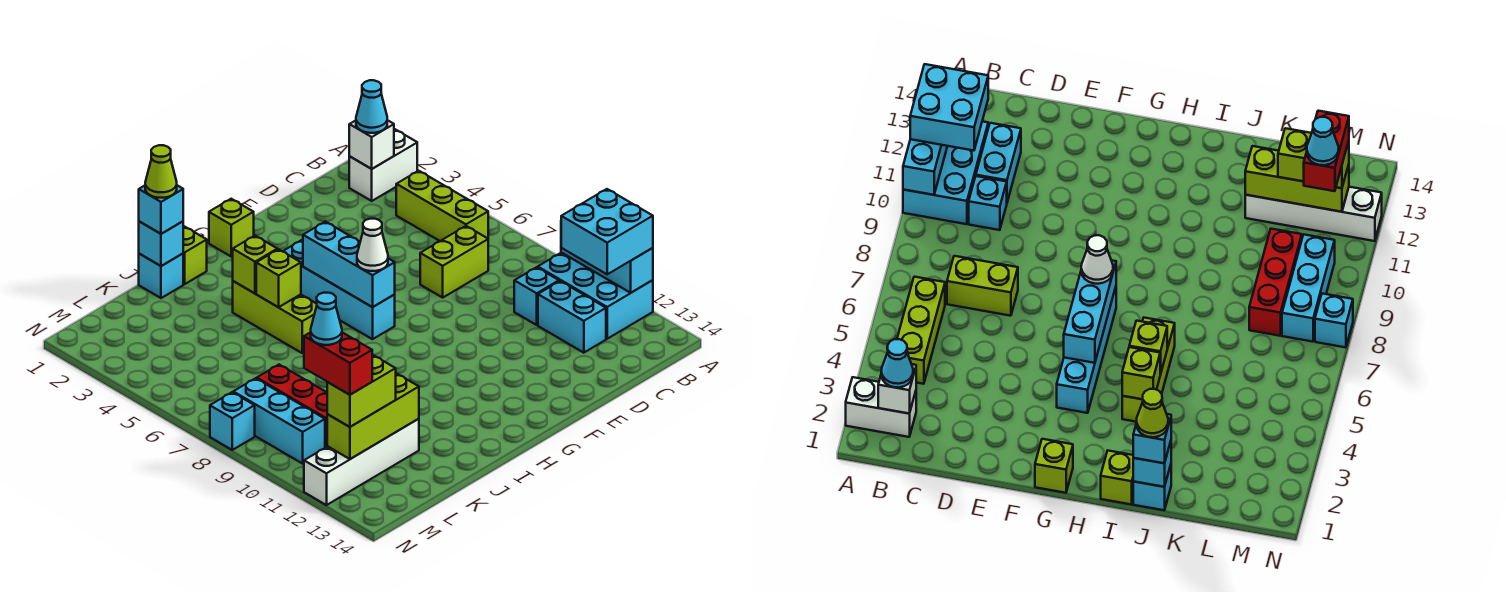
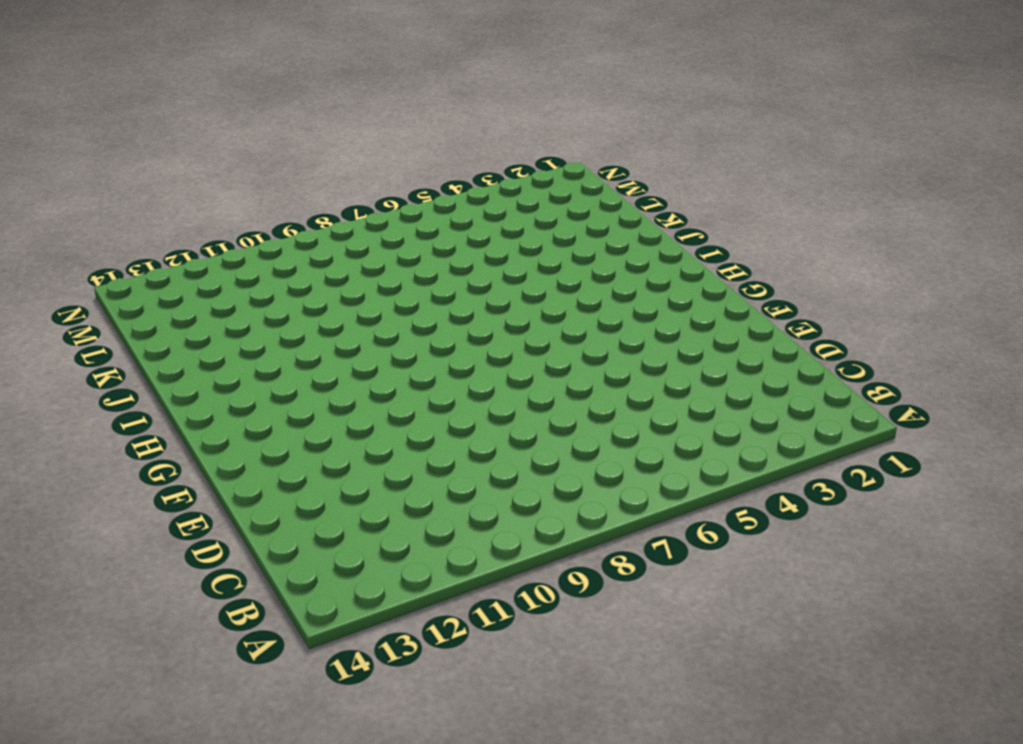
none -> white brick A2:B2 level 1
none -> cyan brick A10:B12 level 1
none -> lime brick B4:B6 level 1
none -> lime brick C7:D7 level 1

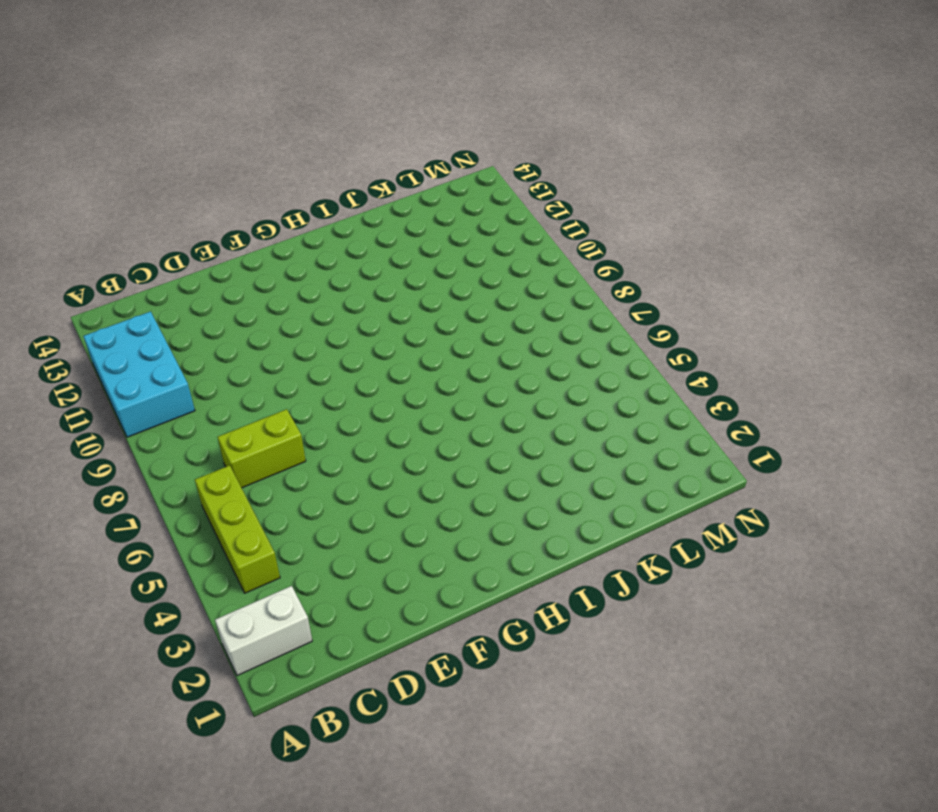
none -> cyan brick C10 level 1
none -> cyan brick C11:C12 level 1
none -> lime brick G1 level 1
none -> cyan brick G4:G7 level 1

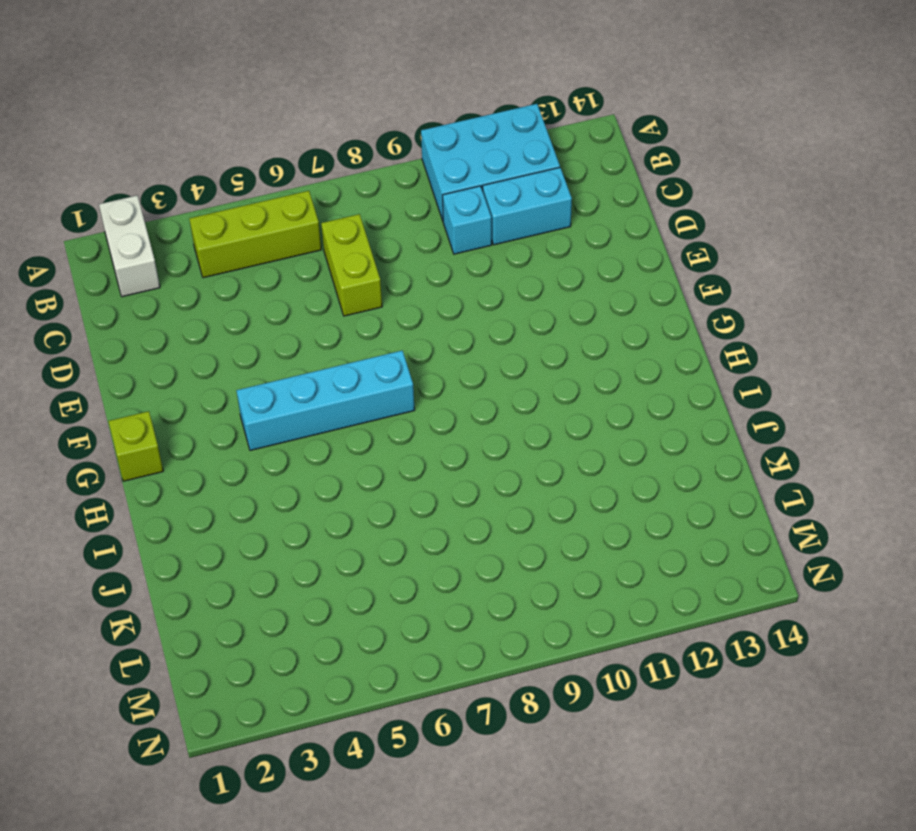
none -> lime brick I1 level 1
none -> lime brick I4:I6 level 1
none -> cyan brick J1 level 1
none -> white brick K12:N12 level 1

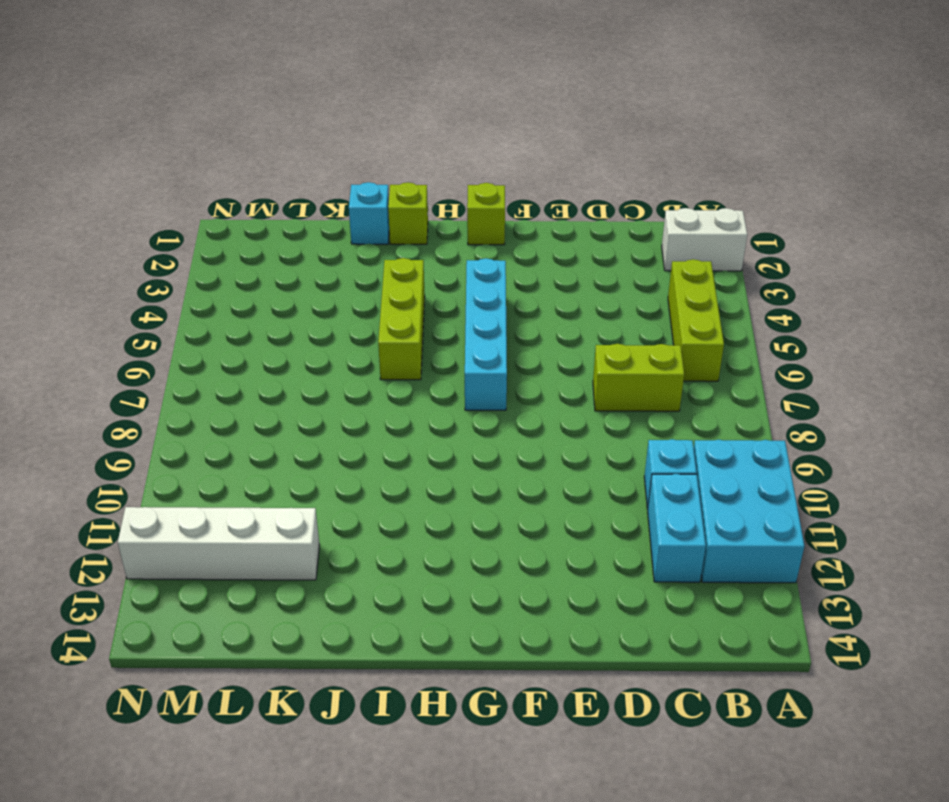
none -> red brick L8:L10 level 1
none -> cyan brick M8:M10 level 1
none -> cyan brick N8 level 1
none -> cyan brick A10:A12 level 2

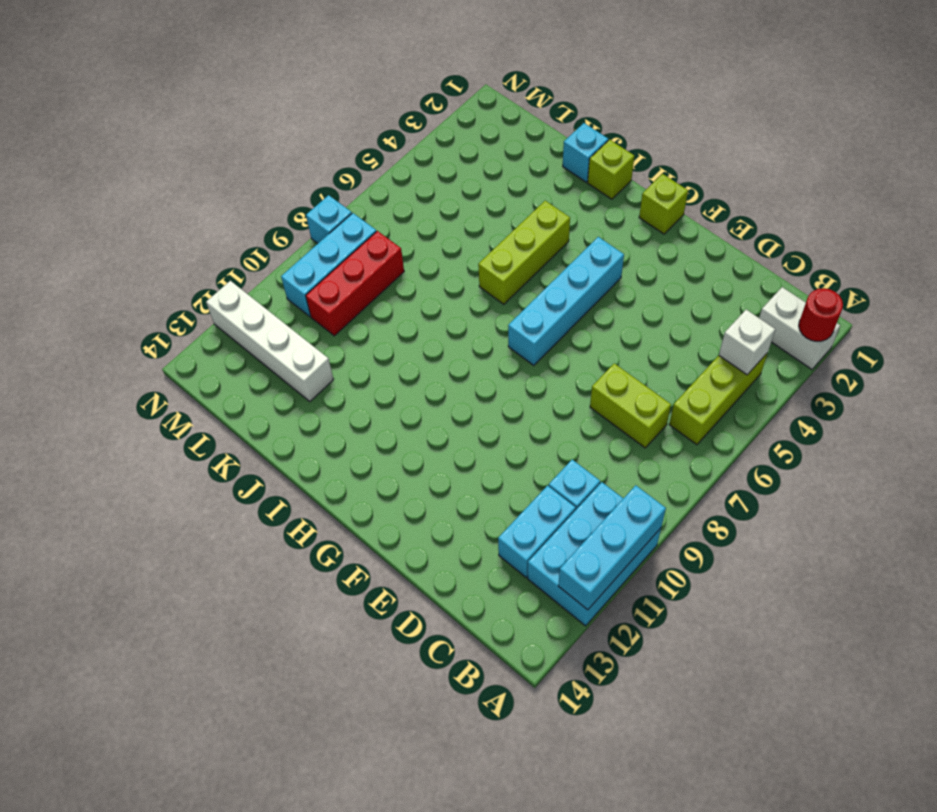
red round brick A2 level 2 -> none
white brick B4 level 2 -> white brick B2 level 2
none -> cyan brick G5:G7 level 2
none -> lime brick I4 level 2
none -> lime brick I5 level 2
none -> cyan brick J1 level 2

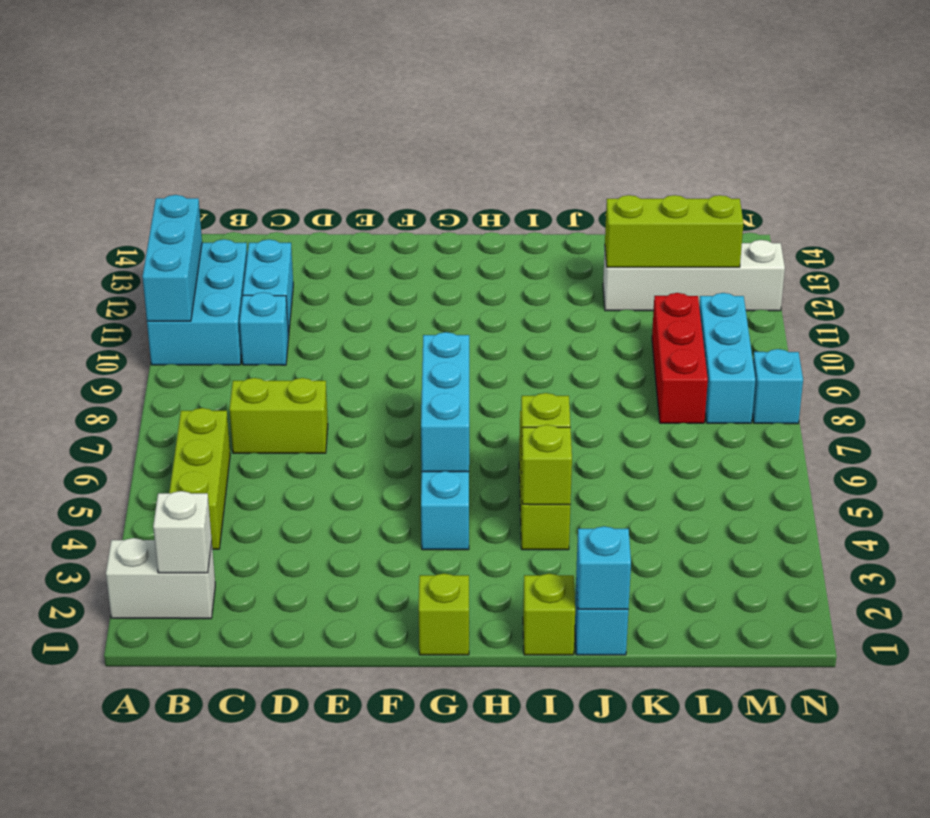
none -> cyan brick A11:B12 level 3
none -> cyan cone B2 level 3
none -> white cone G7 level 3
none -> cyan brick J1 level 3

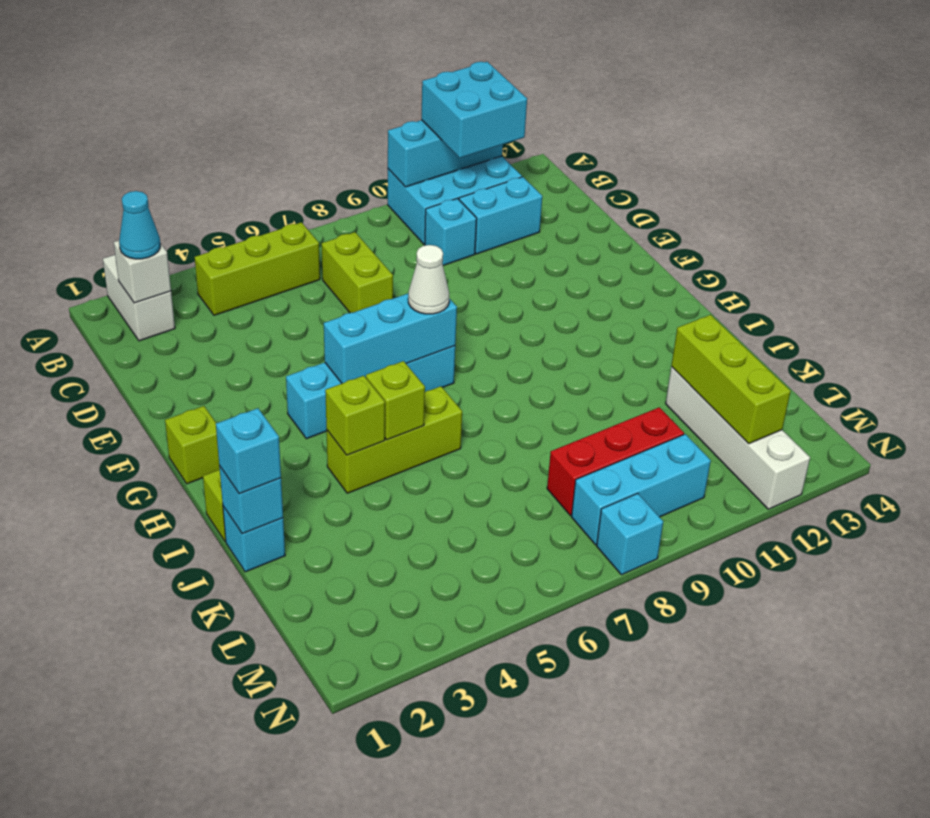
none -> lime brick L12:M12 level 3
none -> lime cone J1 level 4
none -> red brick M11:M12 level 4
none -> cyan cone M11 level 5

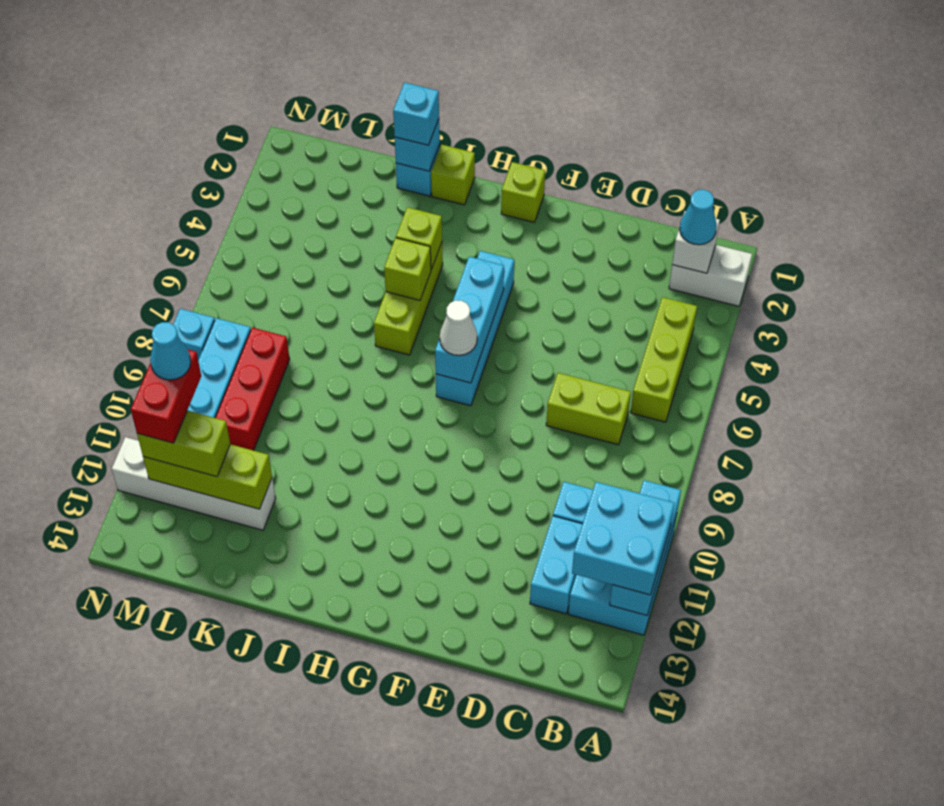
none -> lime cone J1 level 4

